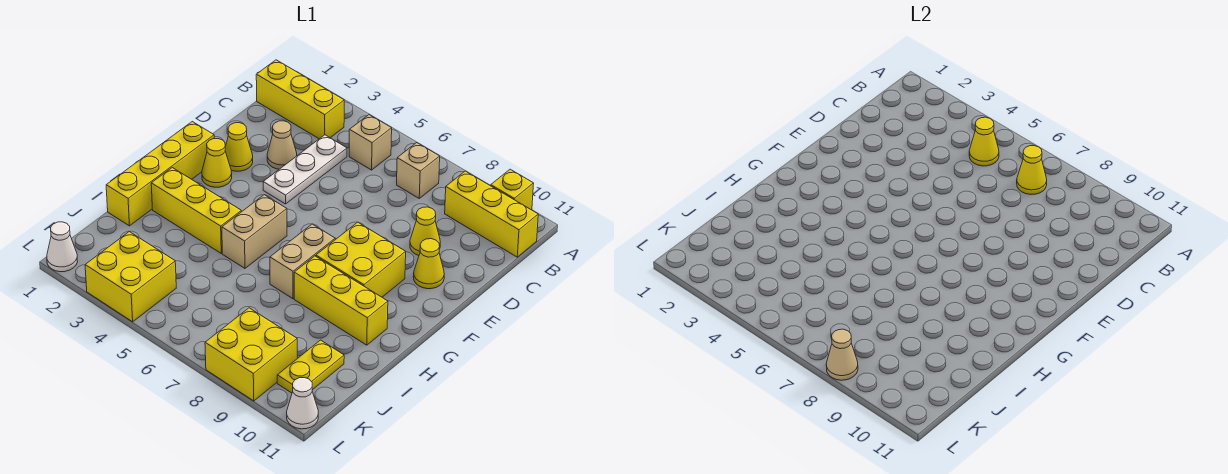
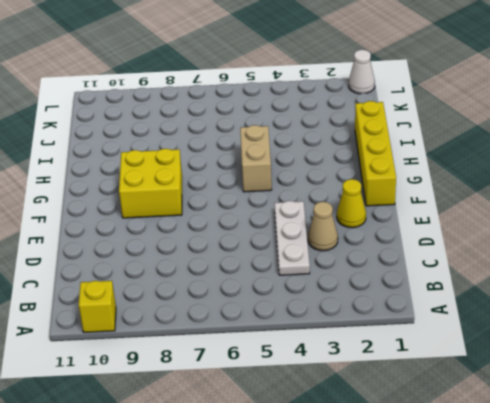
none -> yellow brick B1:B3 level 1
none -> tan brick B5 level 1
none -> tan brick B7 level 1

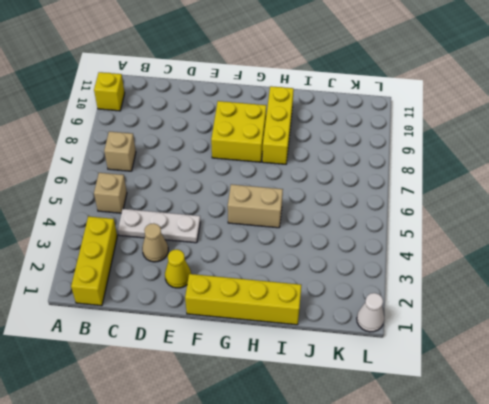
none -> yellow brick B9:B11 level 1
none -> yellow cone D9 level 1
none -> yellow cone E10 level 1

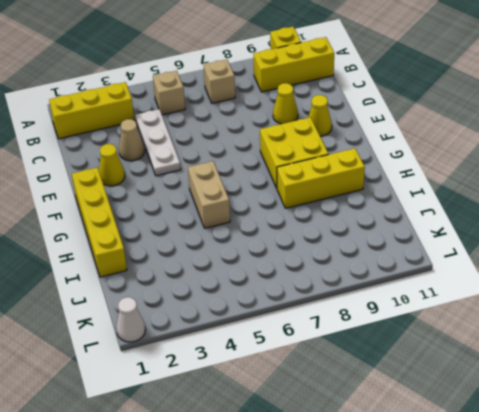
none -> yellow cone F2 level 1
none -> tan brick G7:H7 level 1
none -> yellow brick H2:H4 level 1

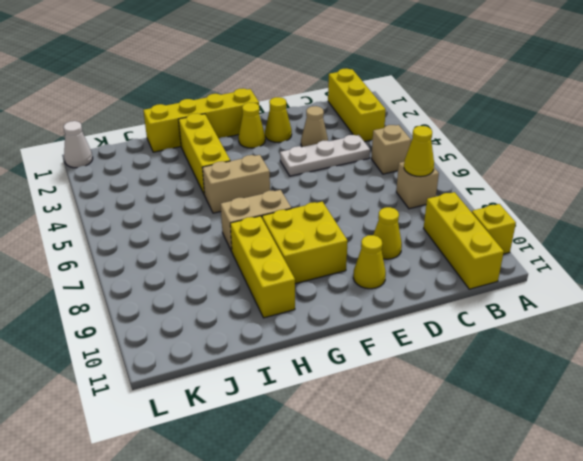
none -> yellow plate J10:K10 level 1
none -> yellow brick K3:L4 level 1
none -> yellow brick K8:L9 level 1

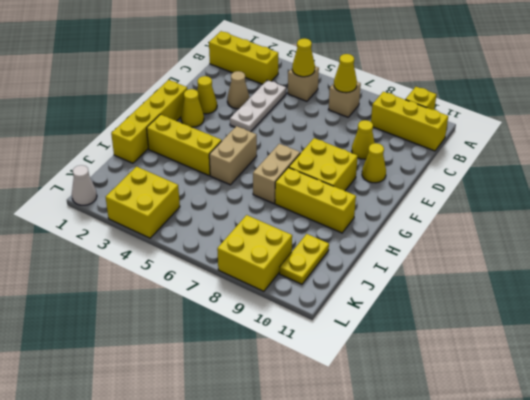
none -> white cone L11 level 1
none -> tan cone L8 level 2

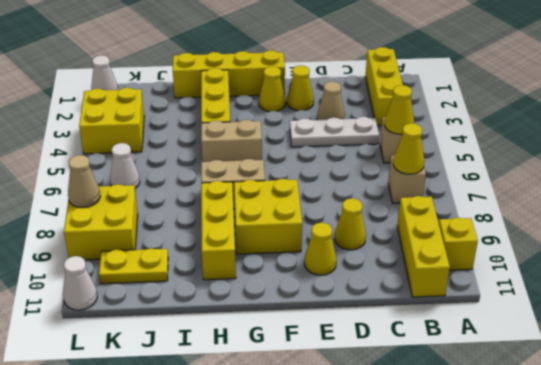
white cone K6 level 1 -> none

